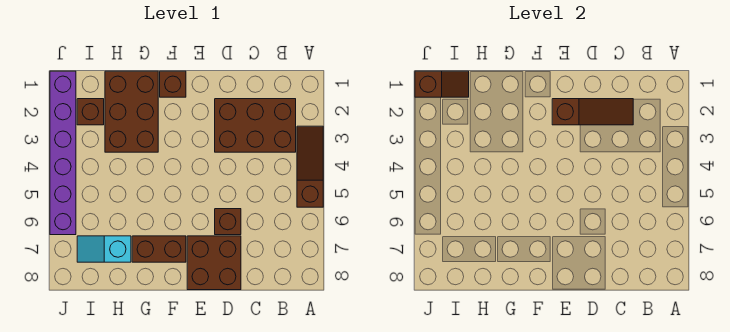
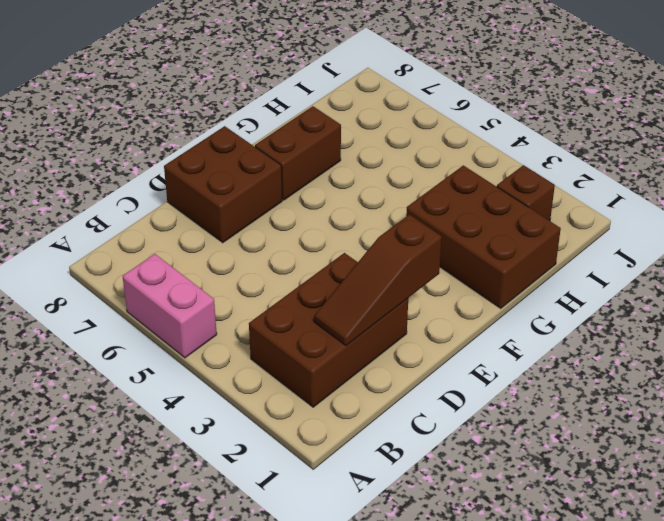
pink brick A5:A6 level 1 -> brown slope A3:A5 level 1 top 5
none -> brown brick D6 level 1
none -> brown brick F1 level 1
none -> cyan slope H7:I7 level 1 top H

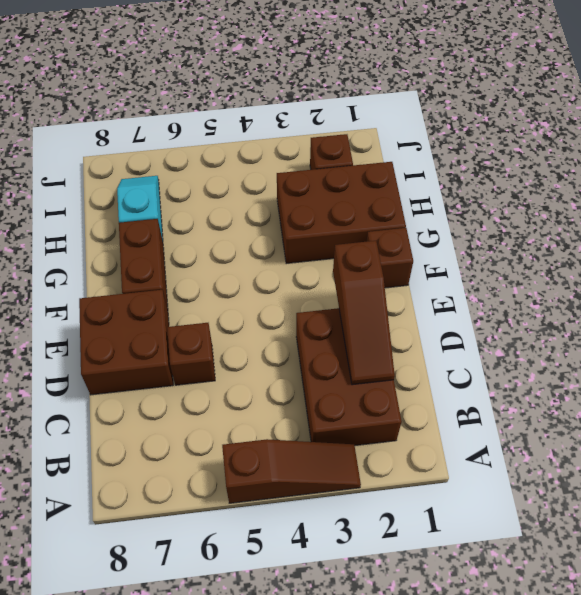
none -> purple brick J1:J6 level 1
none -> brown slope I1:J1 level 2 top J

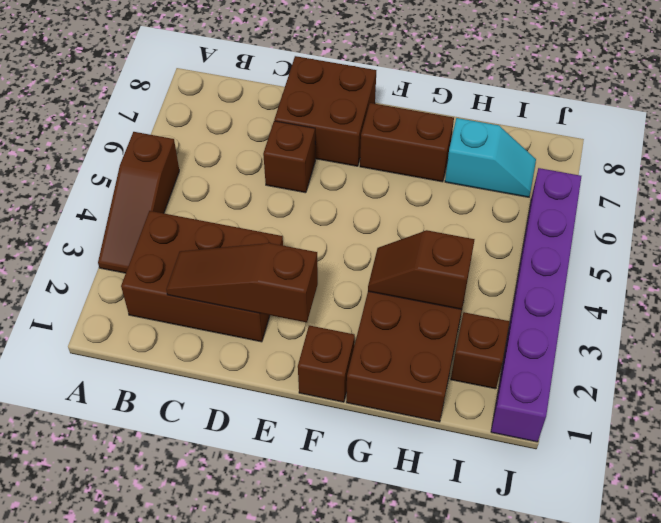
brown slope G3:H3 level 2 top H -> brown slope I1:J1 level 2 top J

